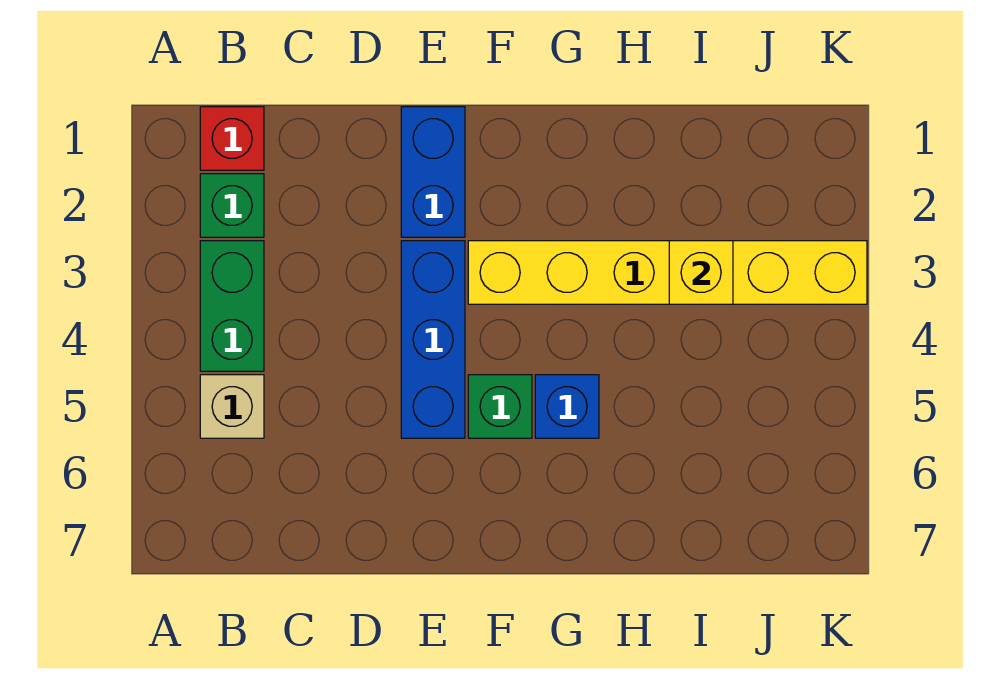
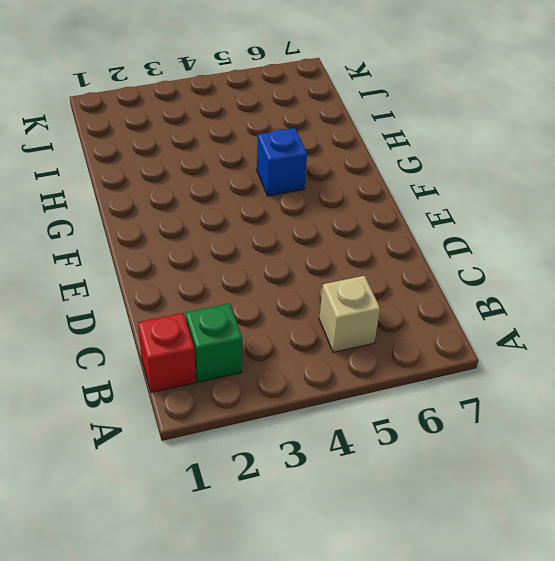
none -> green brick B3:B4 level 1
none -> blue brick E1:E2 level 1

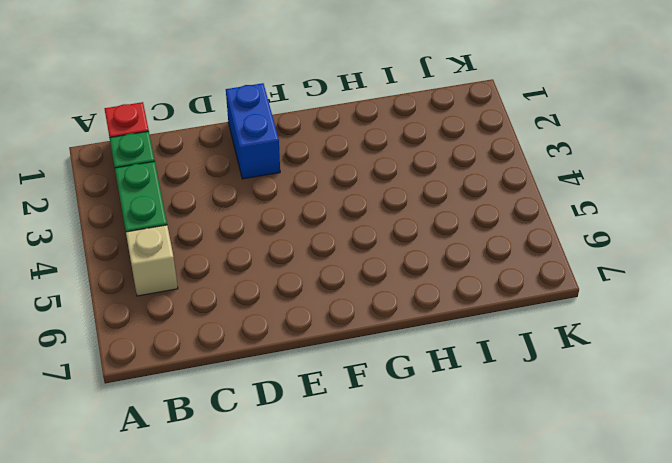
none -> blue brick E3:E5 level 1
none -> yellow brick F3:K3 level 1

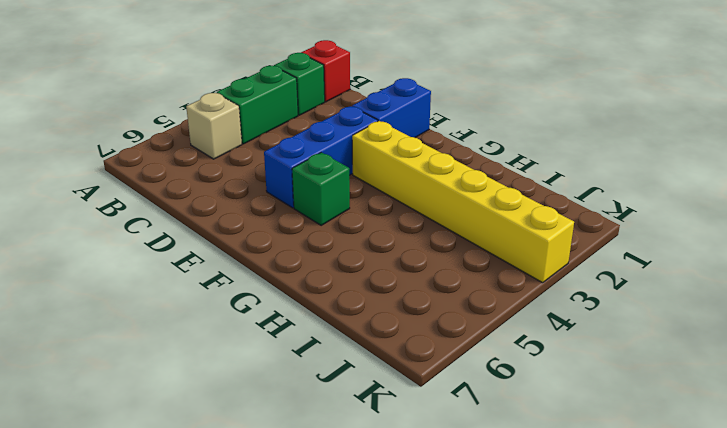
none -> blue brick G5 level 1
none -> yellow brick I3 level 2

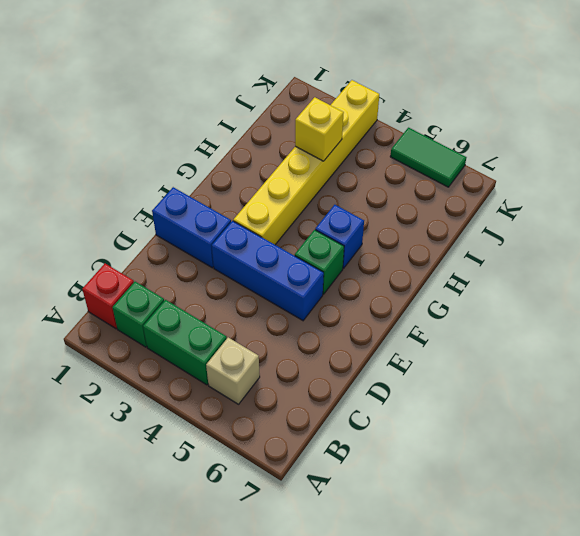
green tile K5:K6 level 1 -> none

